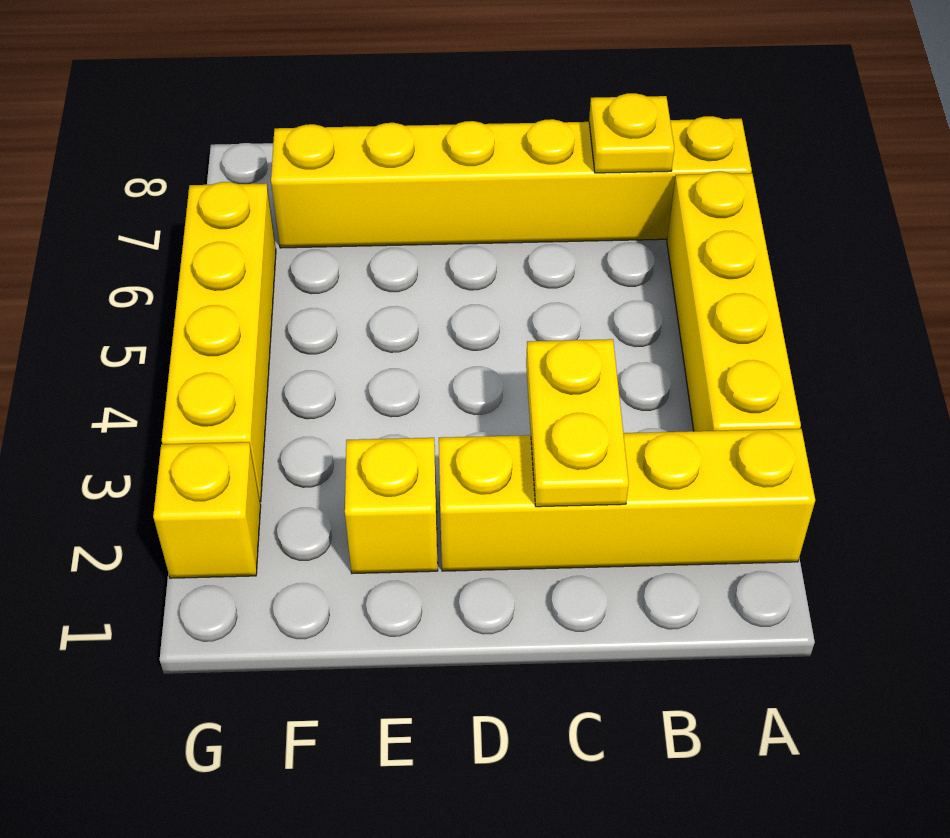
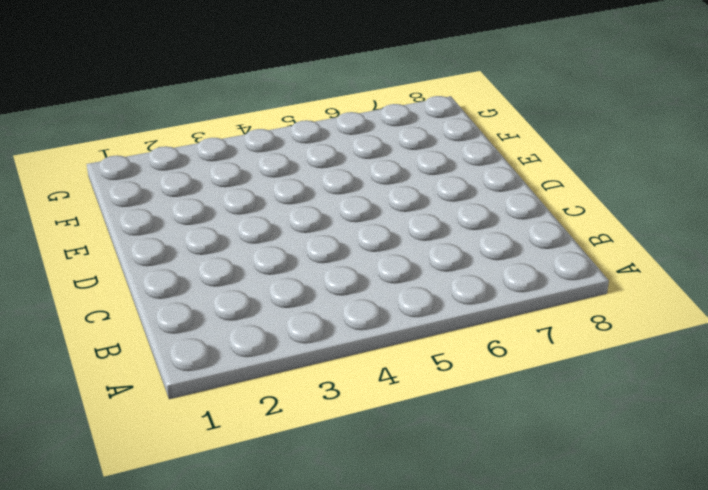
none -> yellow brick A2:D2 level 1
none -> yellow brick A3:A6 level 1

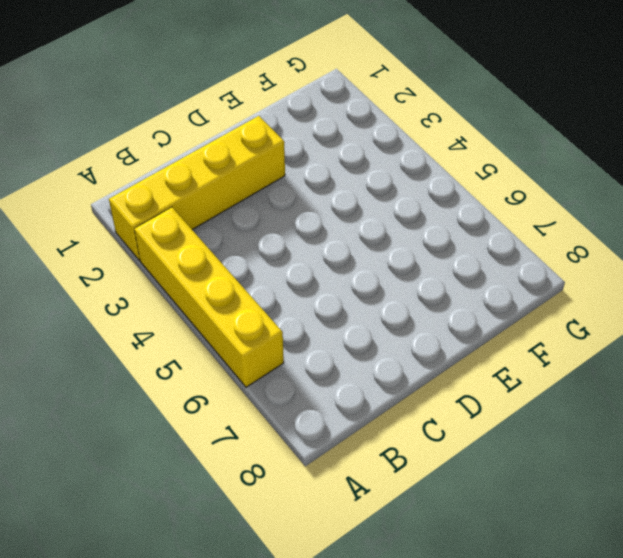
none -> yellow brick A7:F7 level 1
none -> yellow brick E2 level 1

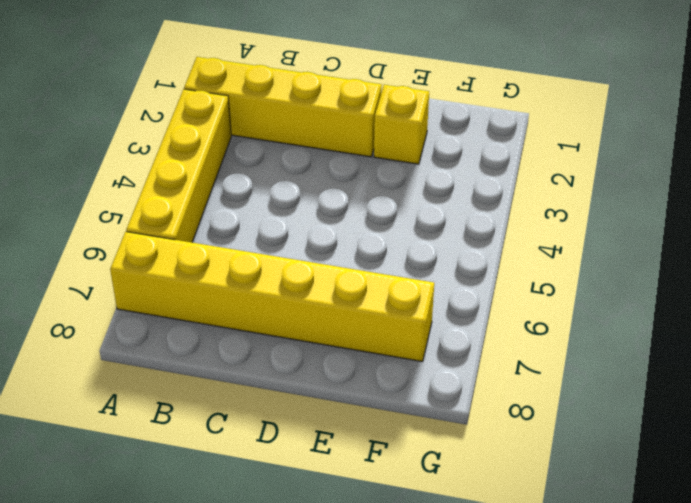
none -> yellow brick G2 level 1
none -> yellow brick G3:G6 level 1

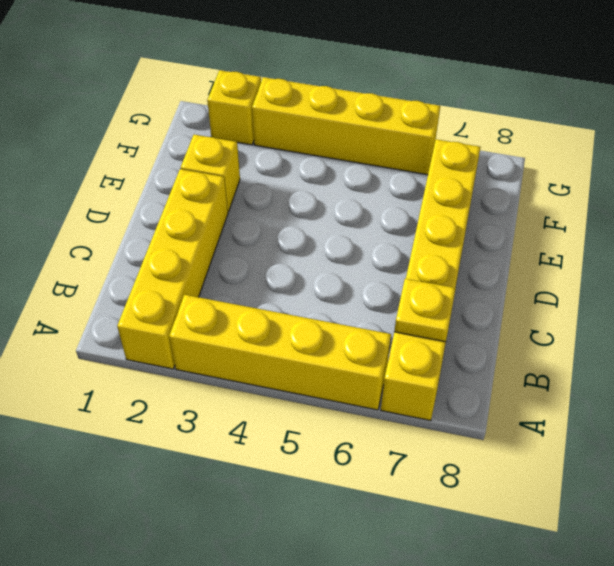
none -> yellow plate C2:C3 level 2

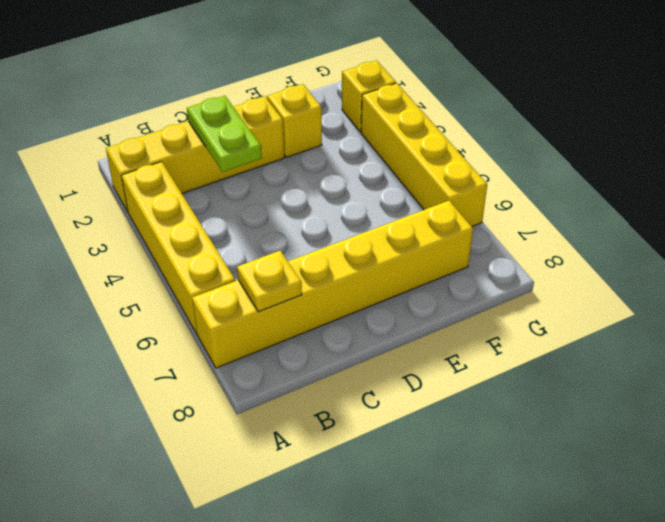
lime plate C2:C3 level 2 -> yellow plate C2:C3 level 2

